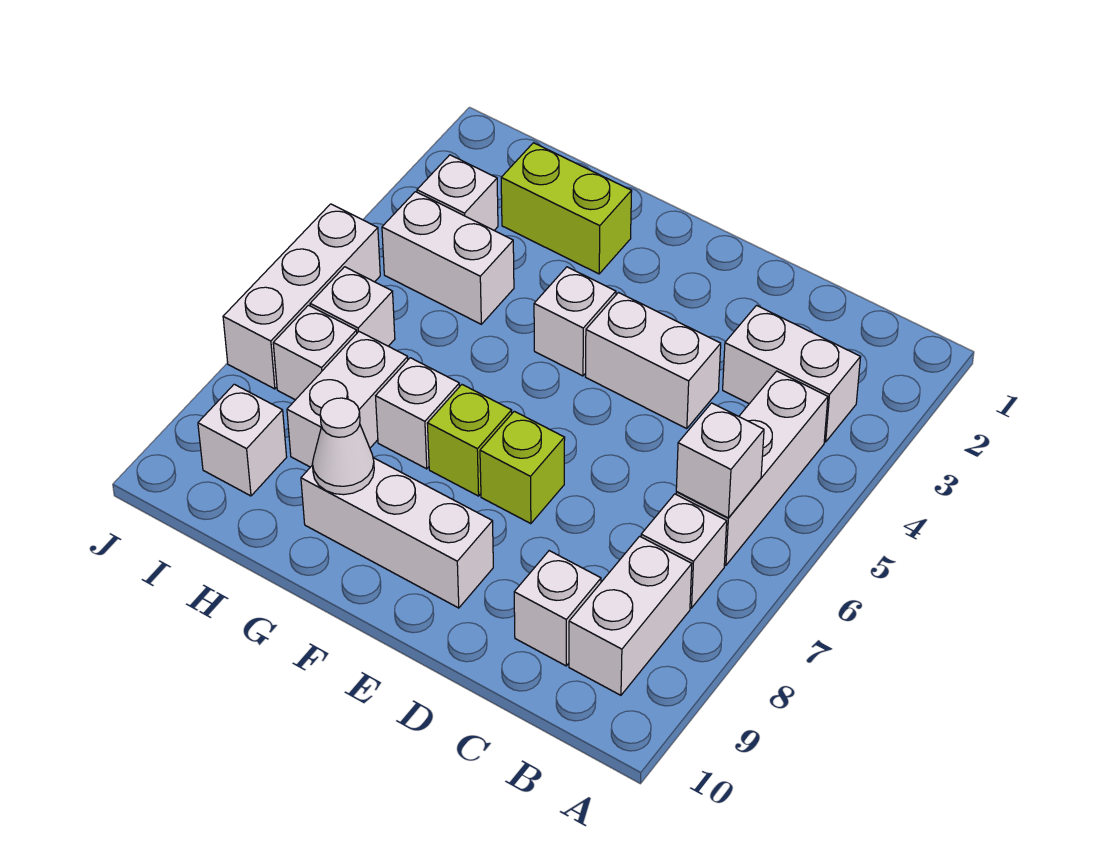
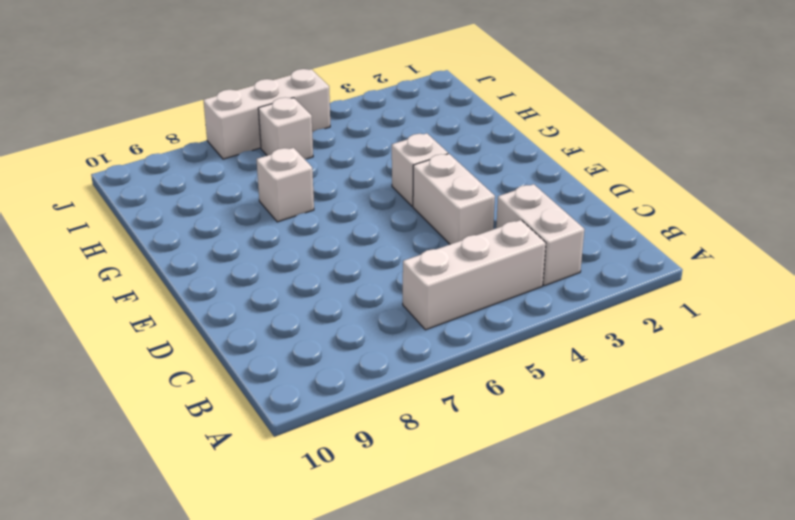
none -> white brick B7 level 1
none -> white brick B8:B9 level 1
none -> white brick C9 level 1

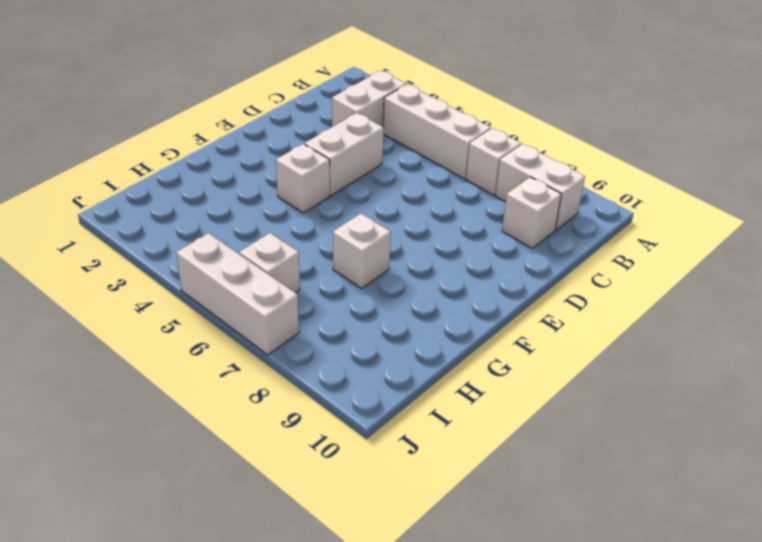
none -> lime brick E7 level 1
none -> white brick E9:G9 level 1
none -> lime brick F7 level 1

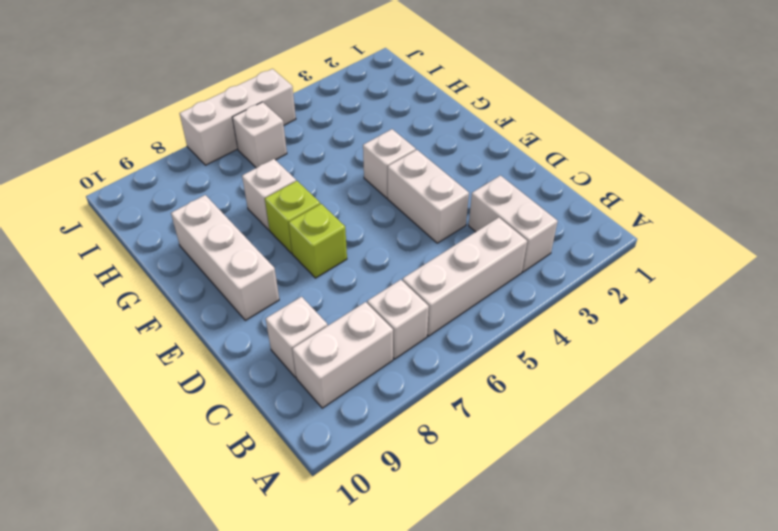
none -> lime brick G2:H2 level 1
none -> white brick H4:I4 level 1
none -> white brick H7:H8 level 1

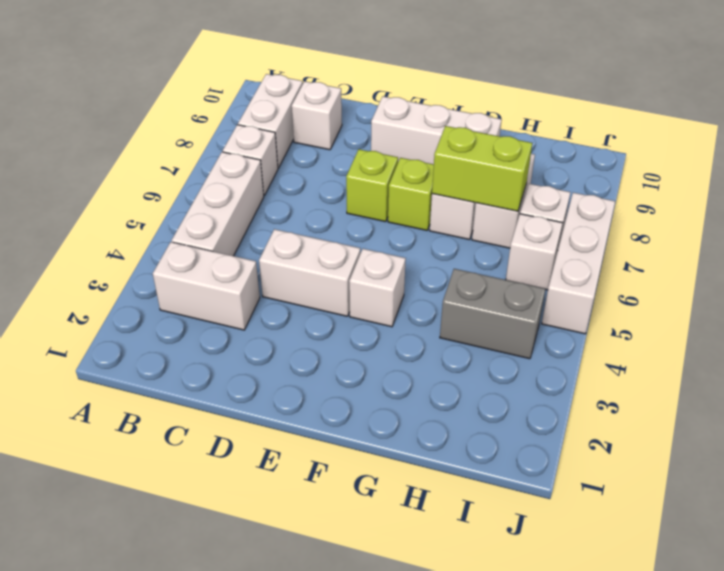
lime brick G7:H7 level 2 -> lime brick G2:H2 level 1
grey brick H4:I4 level 1 -> white brick H4:I4 level 1
none -> white brick I3 level 1
none -> white brick I9 level 1
none -> white brick B6 level 2

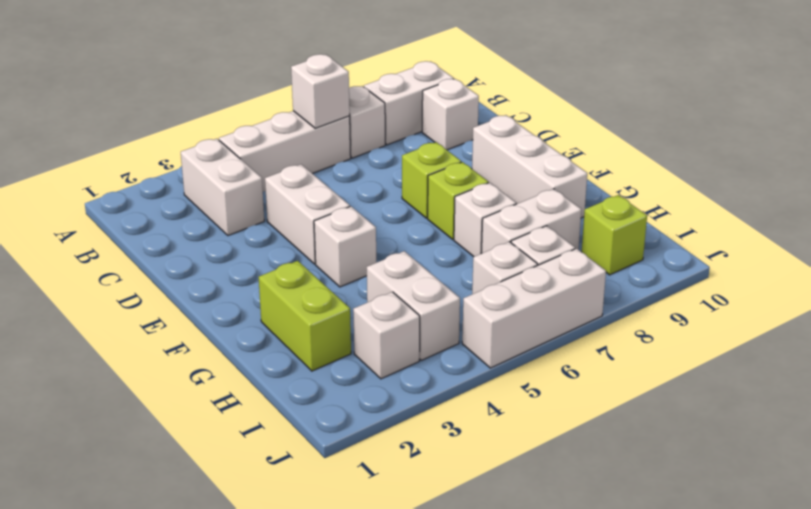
lime brick I9 level 1 -> white brick I9 level 1
none -> white cone G9 level 2

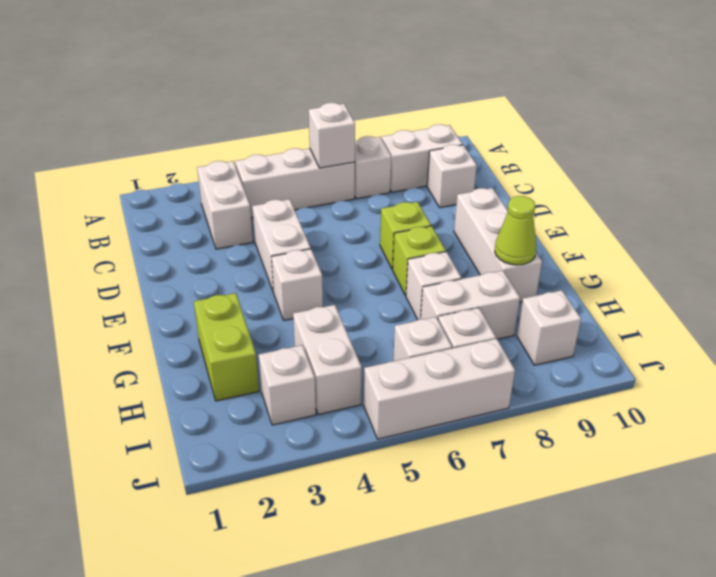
lime cone G9 level 2 -> white cone G9 level 2

